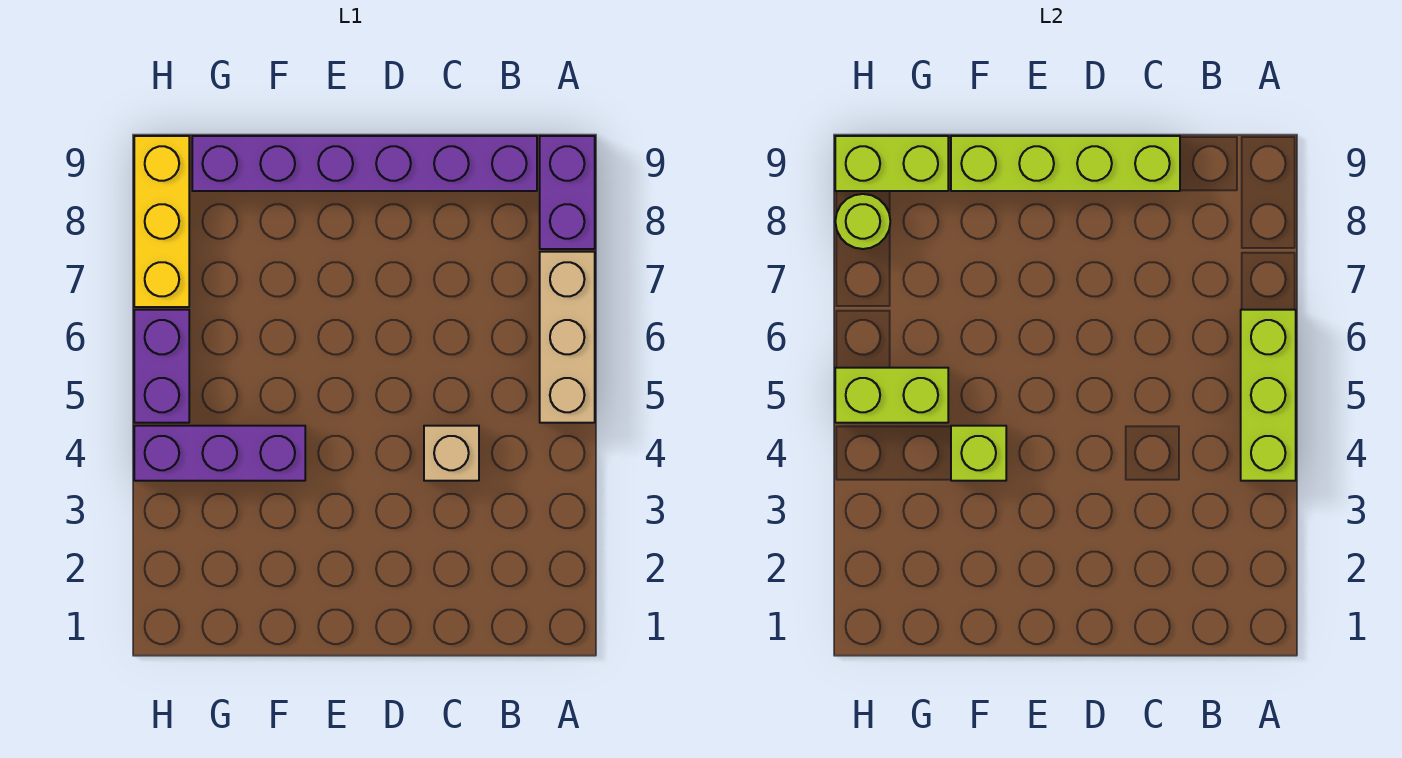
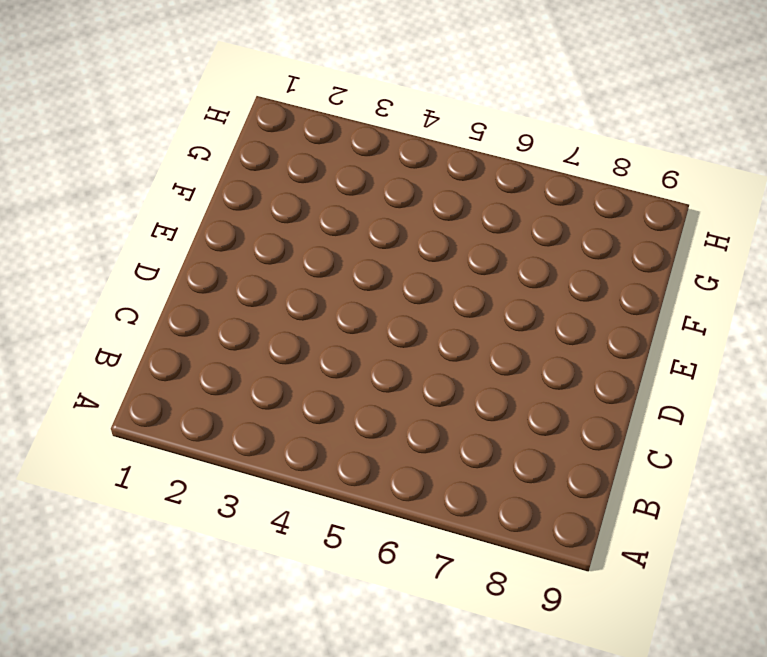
none -> tan brick A5:A7 level 1
none -> purple brick A8:A9 level 1
none -> purple brick B9:G9 level 1

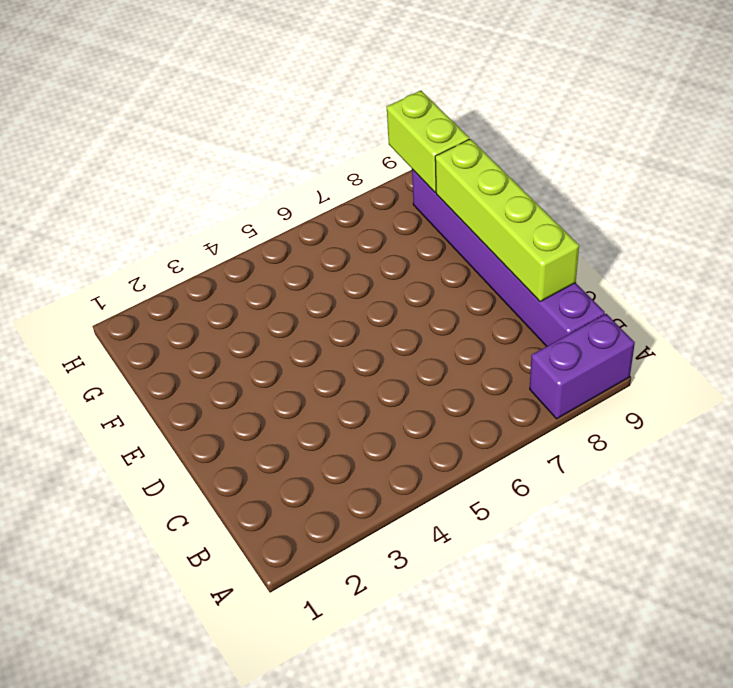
none -> tan brick A5:A7 level 1
none -> tan brick C4 level 1
none -> purple brick F4:H4 level 1

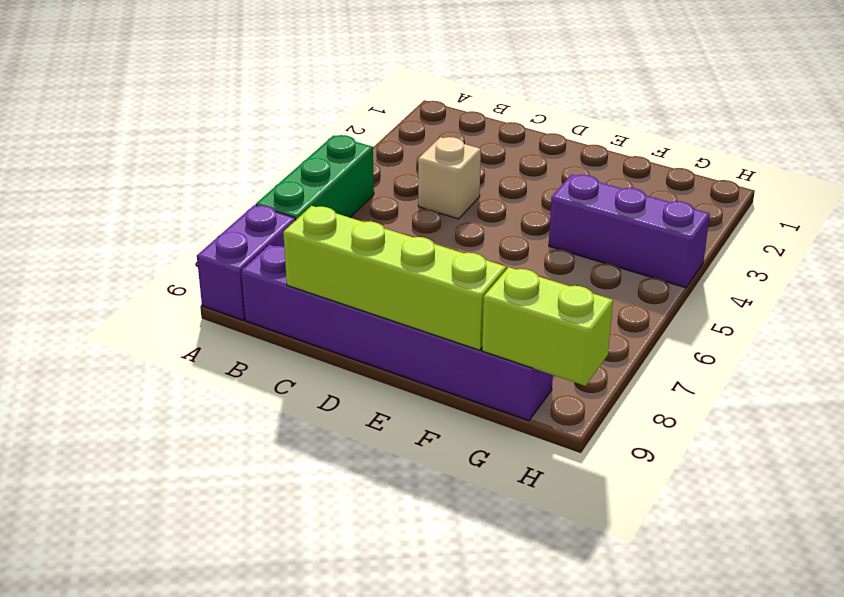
green brick A5:A7 level 1 -> tan brick A5:A7 level 1
none -> purple brick H5:H6 level 1
none -> yellow brick H7:H9 level 1
none -> lime brick A4:A6 level 2

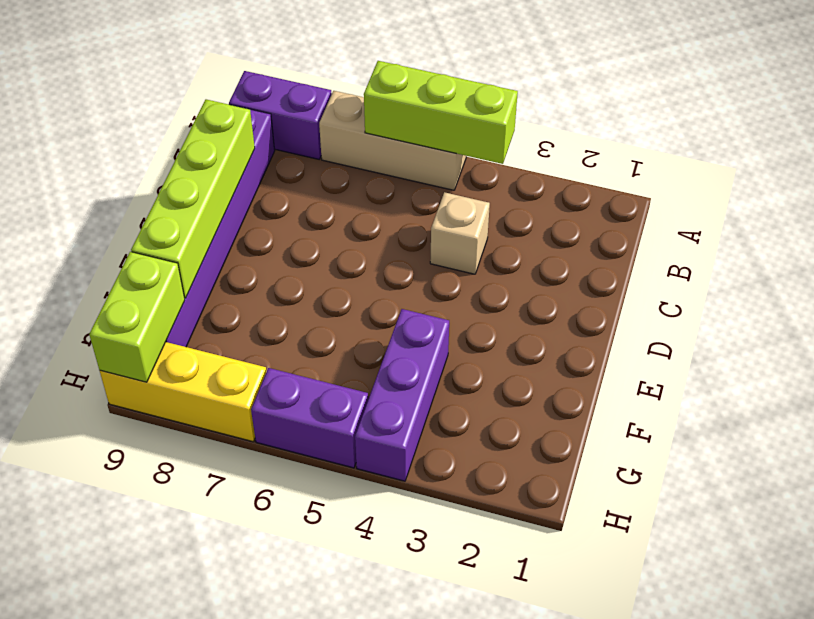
none -> lime brick F4 level 2
none -> lime brick G5:H5 level 2
none -> lime round brick H8 level 2

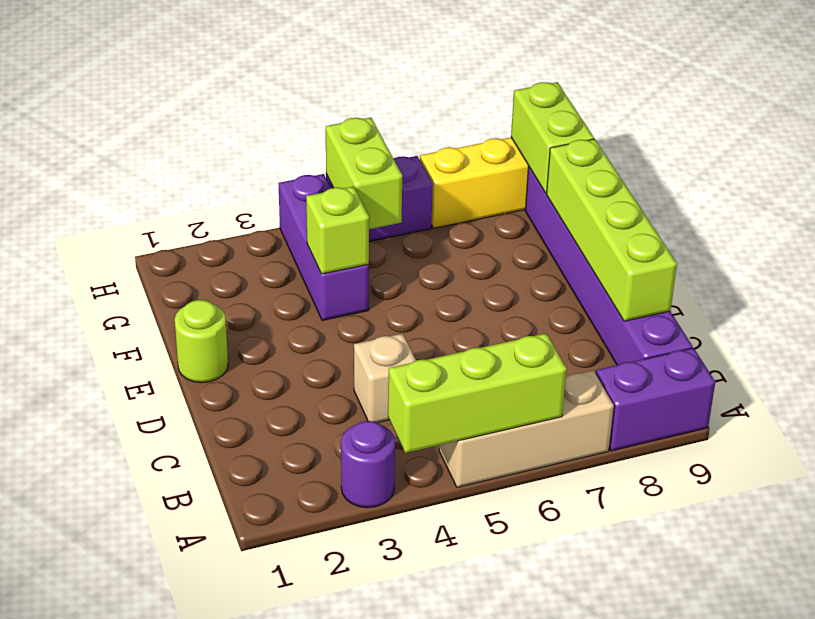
purple round brick A3 level 1 -> none
lime round brick E1 level 1 -> lime round brick H8 level 2

